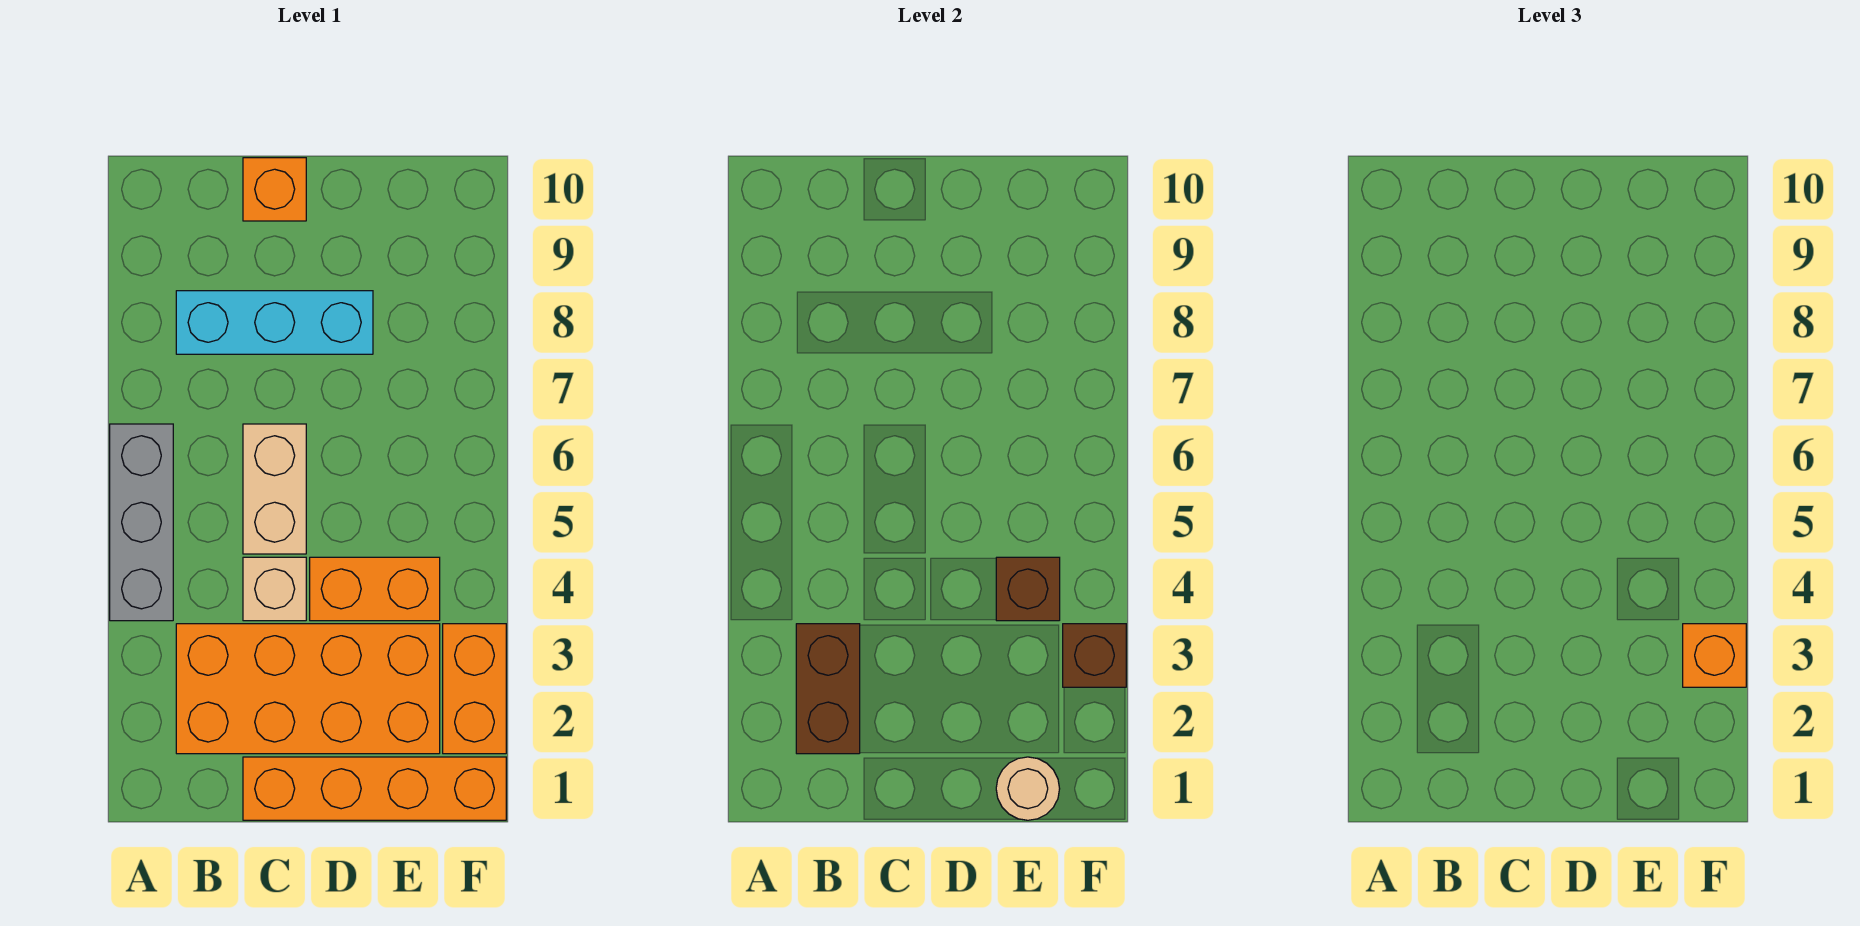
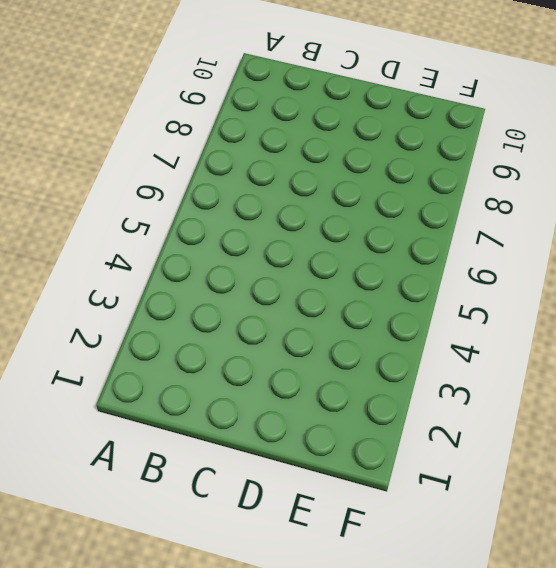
none -> grey brick A4:A6 level 1
none -> orange brick B2:E3 level 1
none -> cyan brick B8:D8 level 1

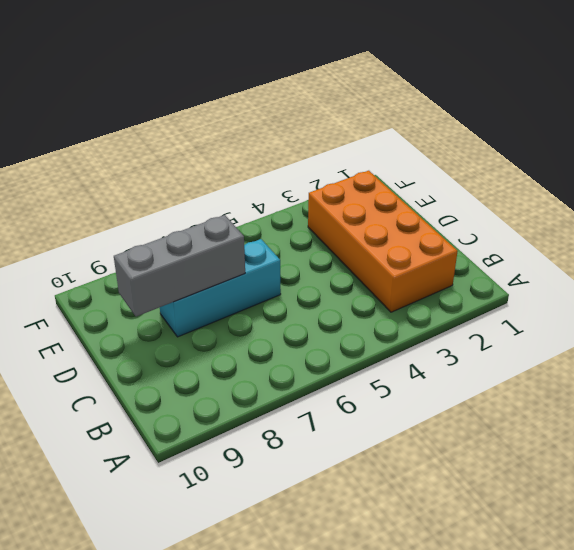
cyan brick D6:D8 level 1 -> cyan brick B8:D8 level 1
grey brick D7:D9 level 2 -> grey brick A4:A6 level 1
none -> orange brick C1:F1 level 1
none -> tan brick C4 level 1
none -> tan brick C5:C6 level 1

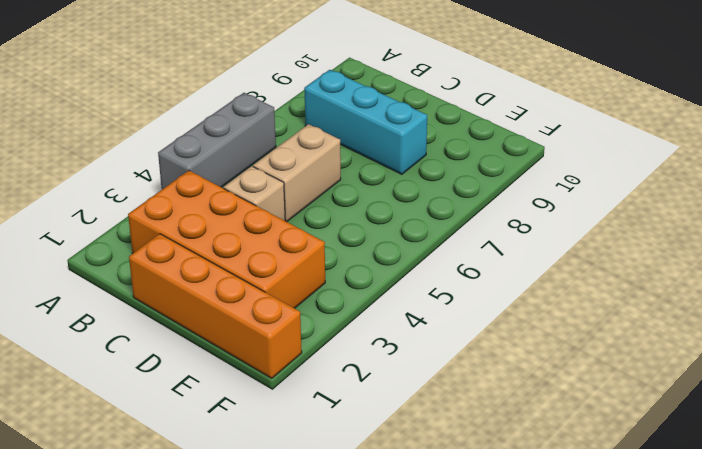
none -> orange brick C10 level 1
none -> orange brick D4:E4 level 1
none -> orange brick F2:F3 level 1

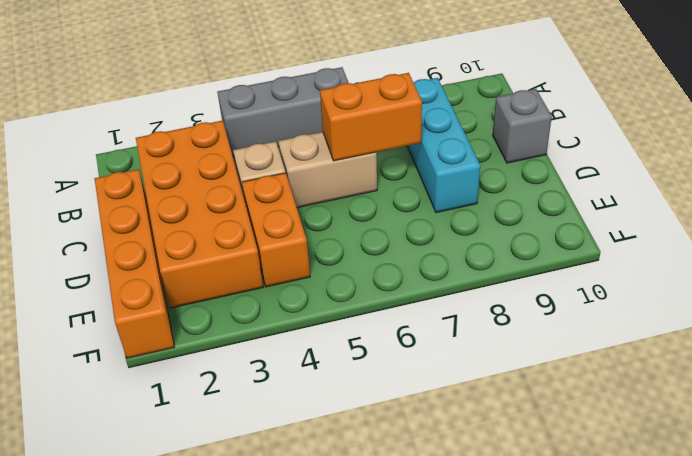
orange brick C6:C7 level 2 -> orange brick F2:F3 level 1
grey brick C10 level 1 -> orange brick C10 level 1
none -> brown brick B2:B3 level 2
none -> tan round brick E1 level 2
none -> brown brick E4 level 2

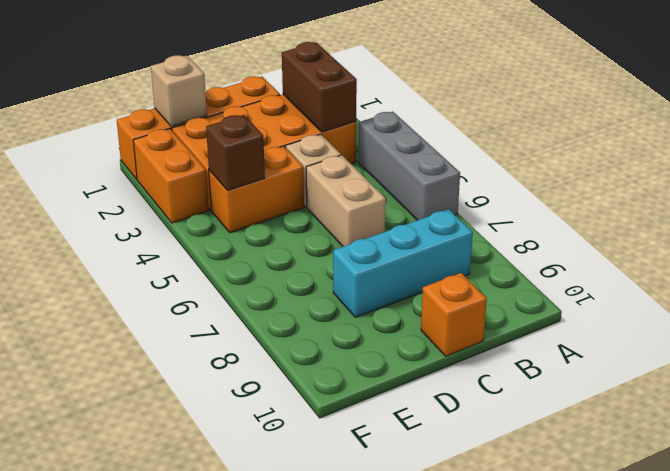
tan brick E1 level 2 -> tan round brick E1 level 2
none -> brown brick F3 level 2
none -> orange brick F3 level 3

